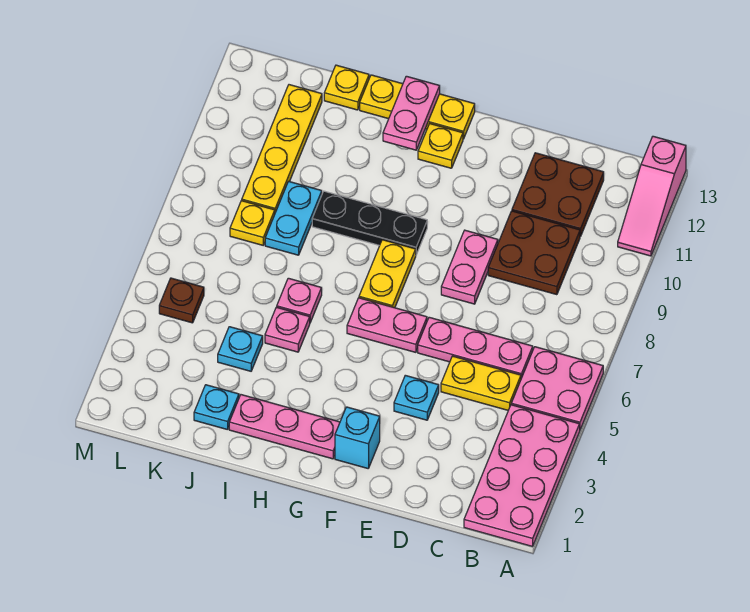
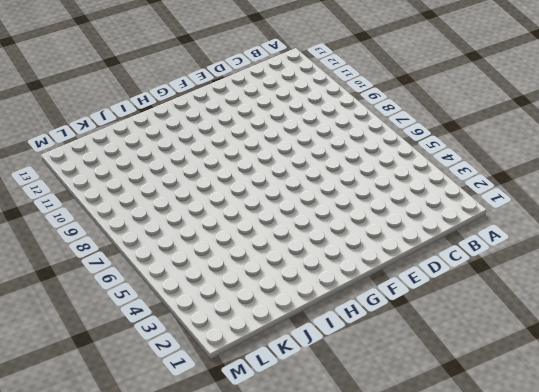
none -> pink plate A1:B4 level 1
none -> pink plate A5:B6 level 1
none -> pink slope A11:A13 level 1 top 13

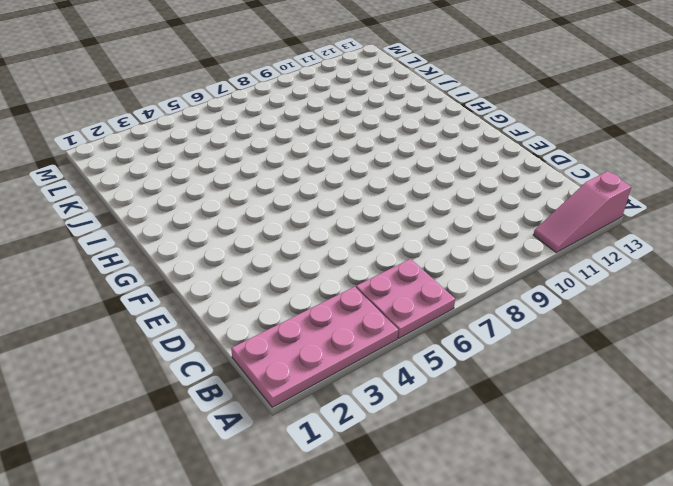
none -> yellow plate C5:D5 level 1
none -> pink plate C6:E6 level 1
none -> brown plate C9:D10 level 1

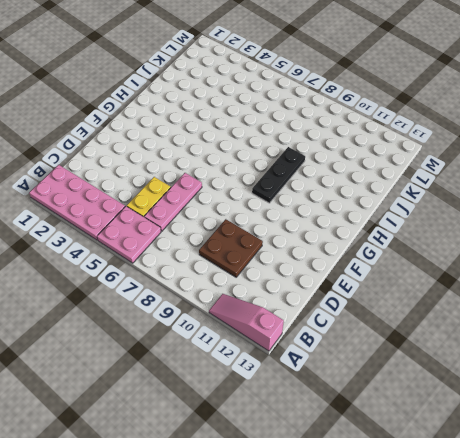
none -> brown plate C11:D12 level 1
none -> cyan plate E4 level 1
none -> pink plate E8:E9 level 1

